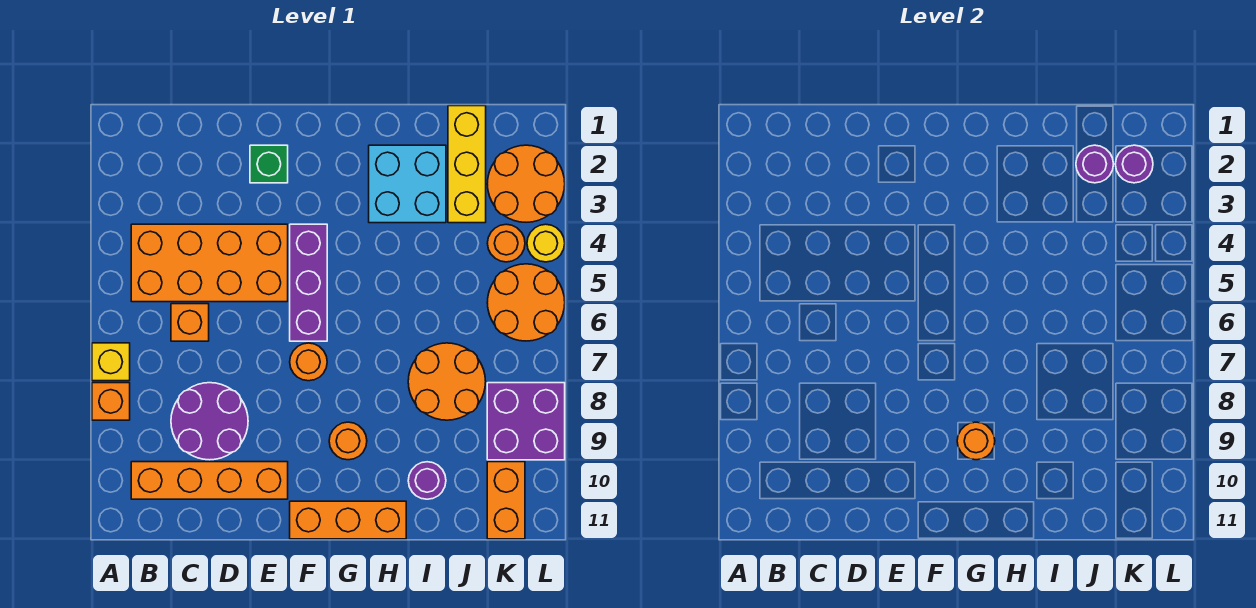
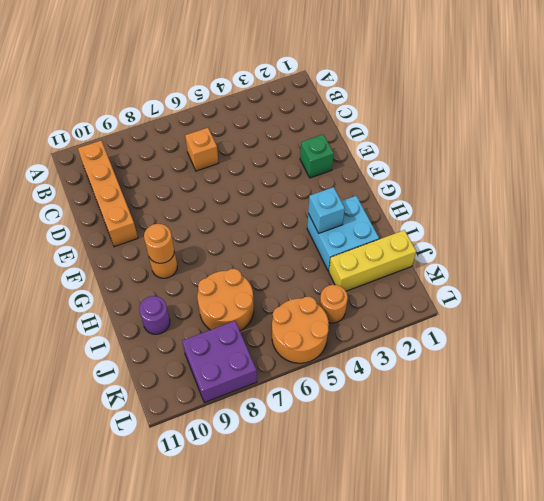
cyan brick H3 level 2 -> none
none -> yellow brick A7 level 1
none -> orange brick A8 level 1
none -> orange brick B4:E5 level 1

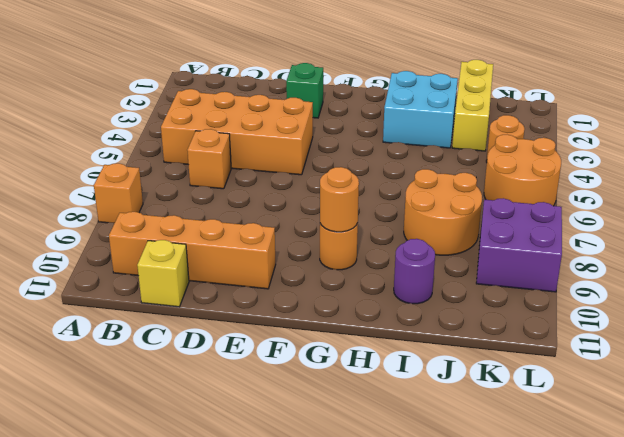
yellow brick C11 level 1 -> yellow brick A7 level 1
none -> purple round brick C8:D9 level 1
none -> purple brick F4:F6 level 1
none -> orange round brick F7 level 1

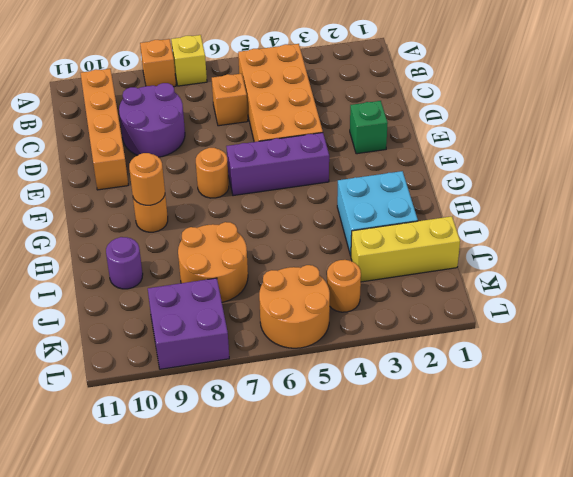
none -> orange brick F11:H11 level 1
none -> orange round brick K2:L3 level 1
none -> orange brick K10:K11 level 1

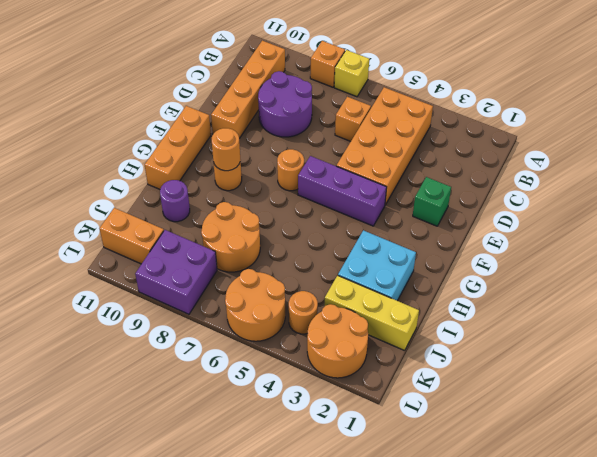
none -> yellow round brick L4 level 1
none -> purple round brick J2 level 2
none -> purple round brick K2 level 2

